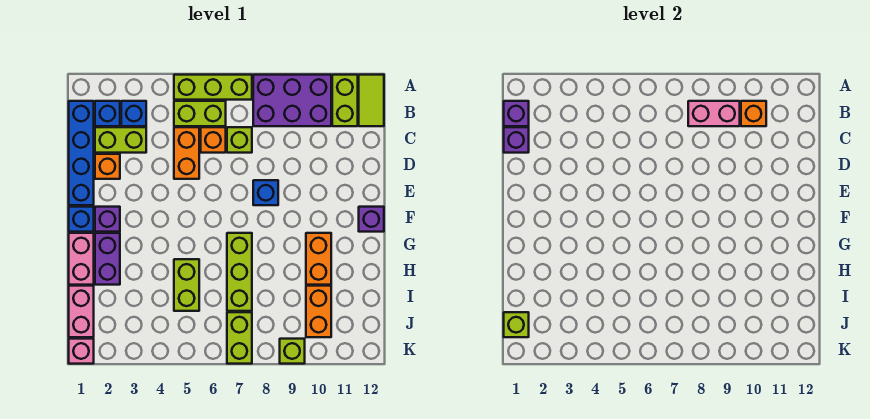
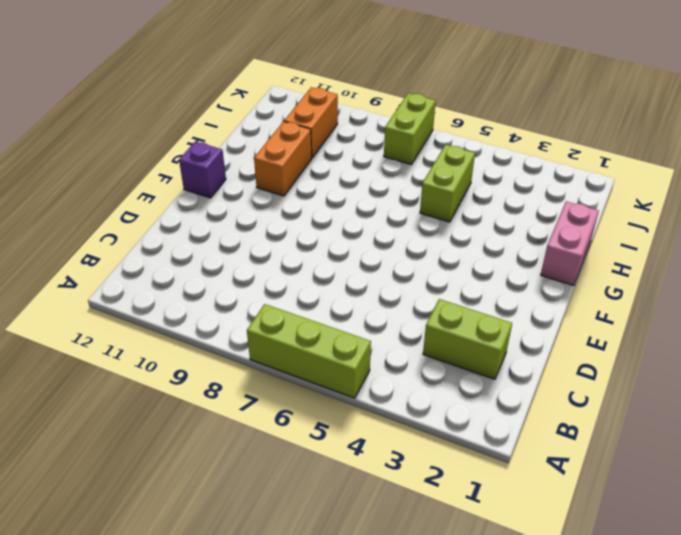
none -> purple brick A8:B10 level 1
none -> lime brick A11:B11 level 1
none -> lime tile A12:B12 level 1
none -> blue brick B1:E1 level 1

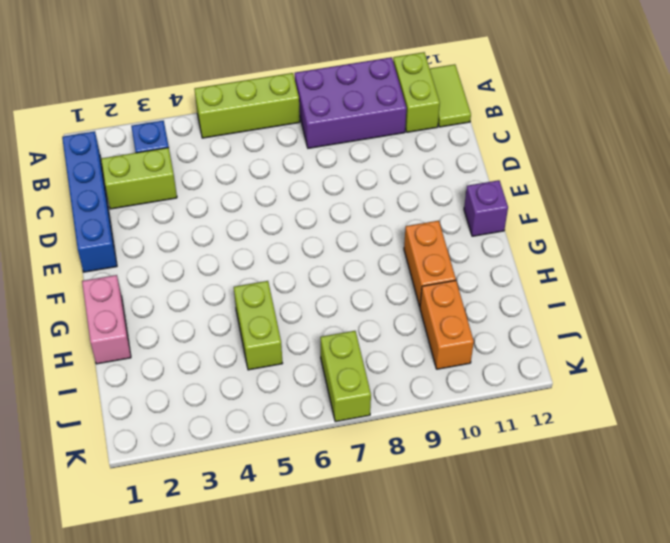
none -> blue brick B2 level 1
none -> lime brick B5:B6 level 1
none -> orange brick C5:D5 level 1
none -> orange brick C6 level 1

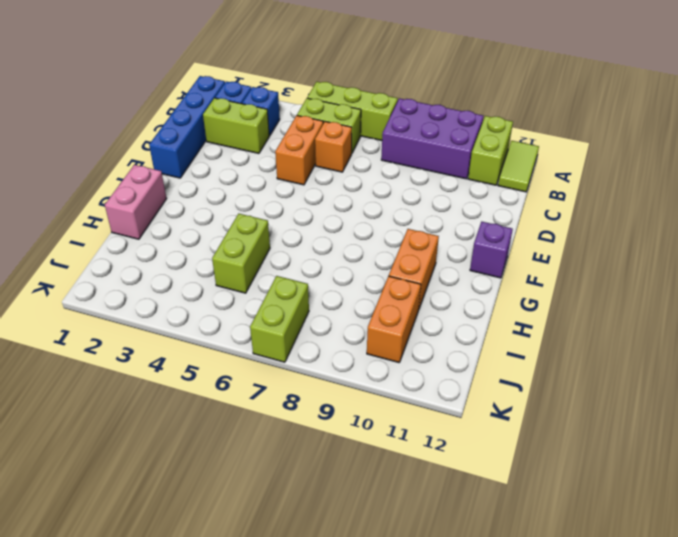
none -> lime brick C7 level 1
none -> orange brick D2 level 1
none -> blue brick E8 level 1
none -> blue brick F1 level 1

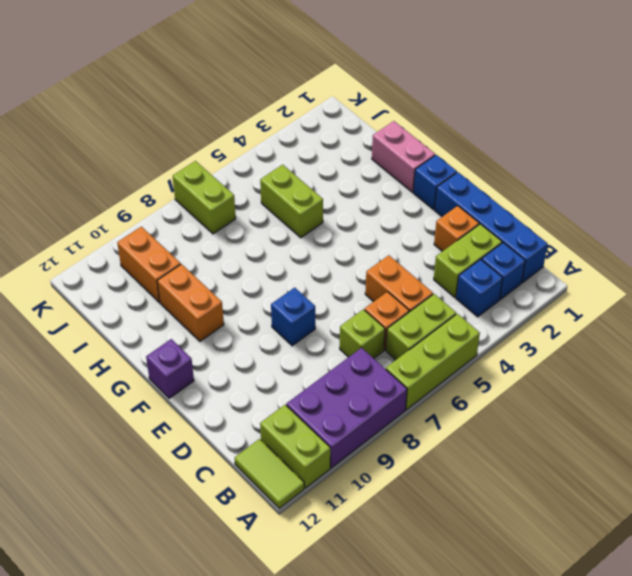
none -> purple brick F2 level 1
none -> purple brick G2:H2 level 1
none -> lime brick G7:I7 level 1
none -> pink brick I1:J1 level 1

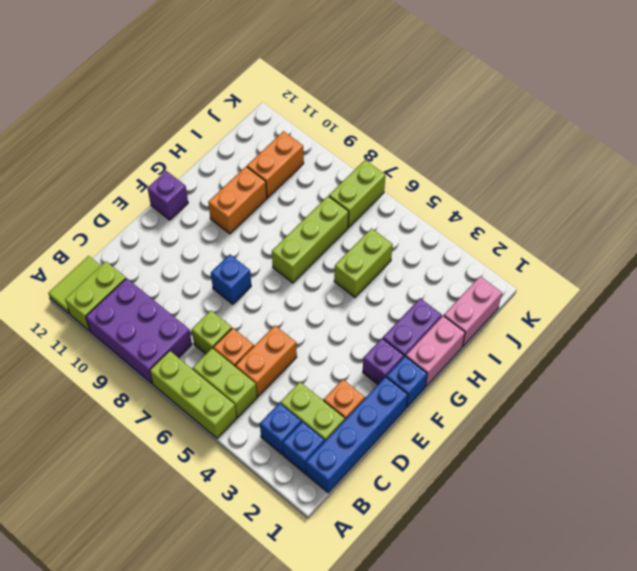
none -> pink brick K1 level 1
none -> lime brick K9 level 1
none -> purple brick B1 level 2
none -> pink brick B8:B9 level 2

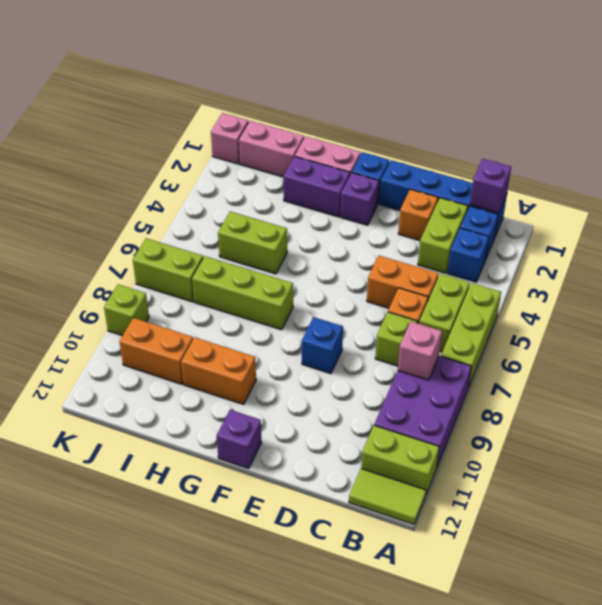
pink brick B8 level 2 -> pink brick B8:B9 level 2
none -> orange brick B10 level 2
none -> purple brick C1 level 2
none -> lime brick J1 level 2

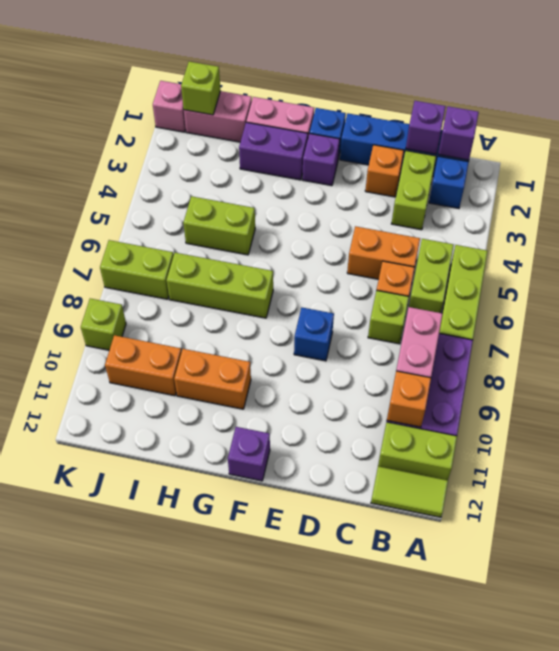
none -> blue brick B3 level 1

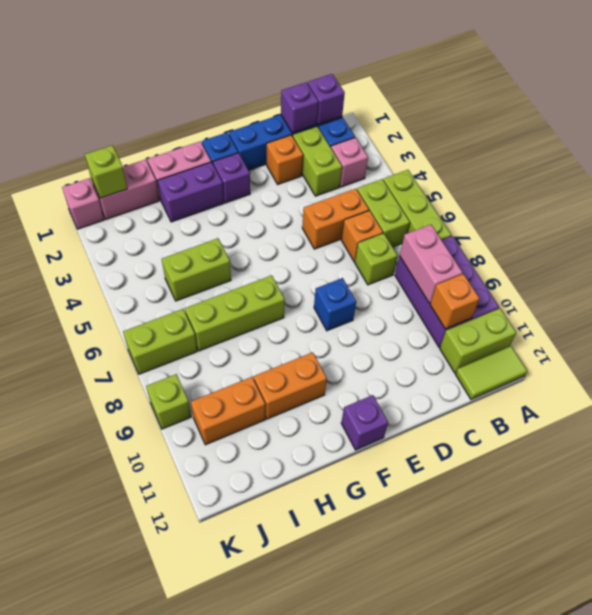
pink brick B3 level 1 -> blue brick B3 level 1

